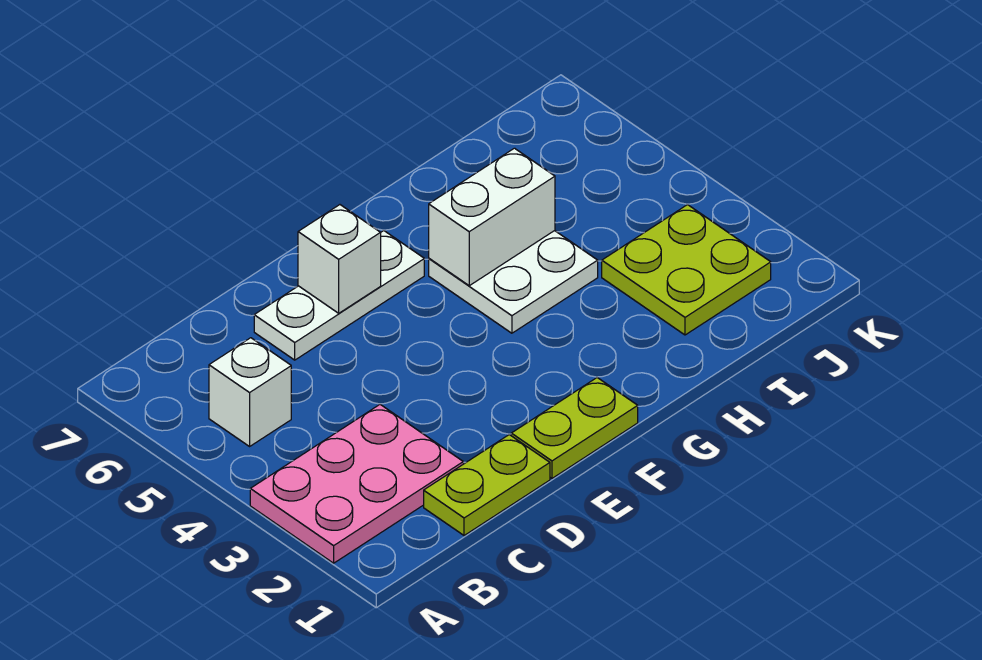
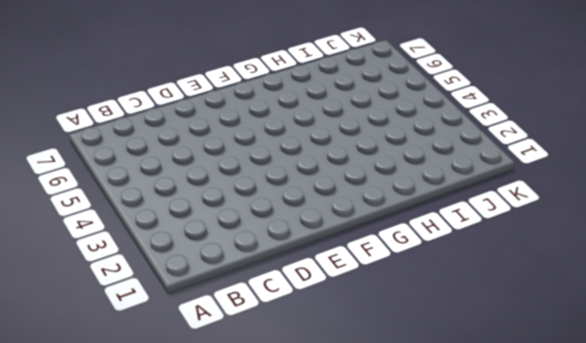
none -> pink plate A2:C3 level 1
none -> white brick B5 level 1

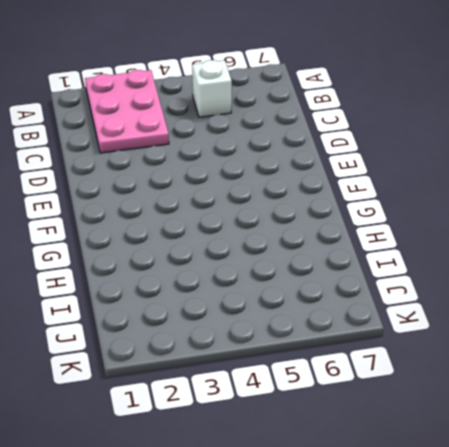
none -> lime plate C1:D1 level 1
none -> white plate D6:F6 level 1

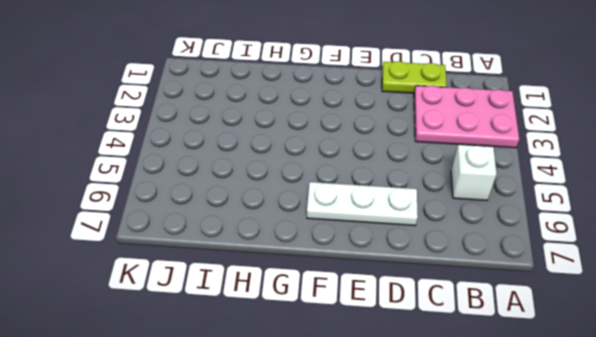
none -> lime plate E1:F1 level 1
none -> white plate G4:H5 level 1

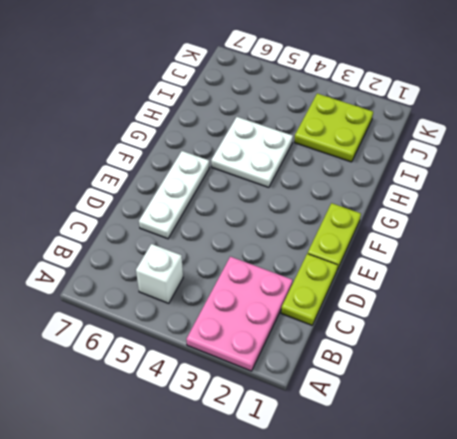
none -> white brick E6 level 2
none -> white brick G5:H5 level 2

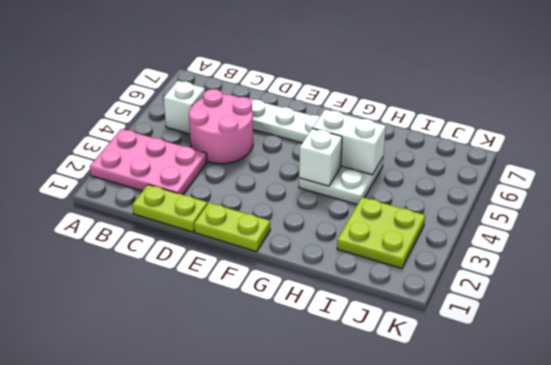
pink round brick C4:D5 level 1 -> none
white brick G4 level 2 -> white brick E6 level 2

